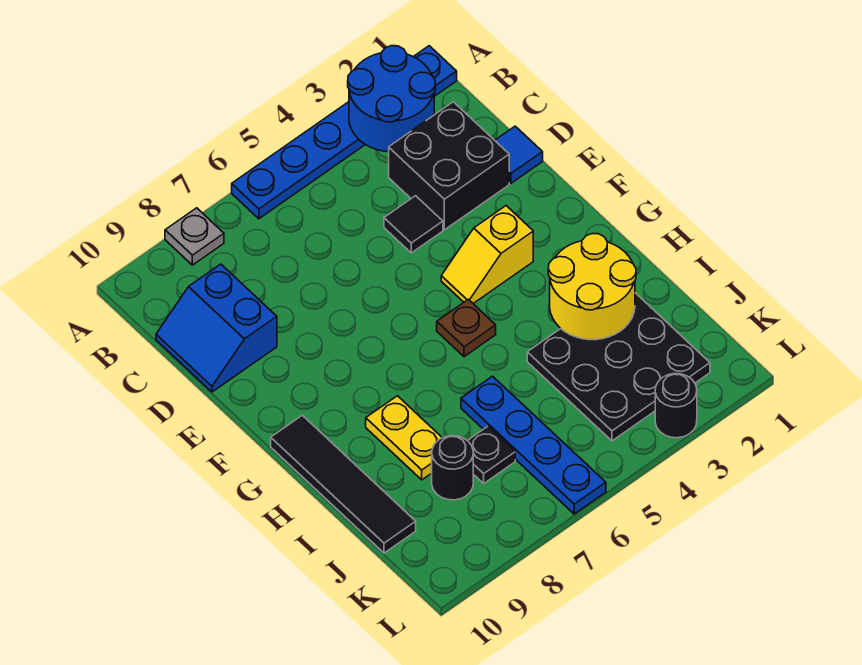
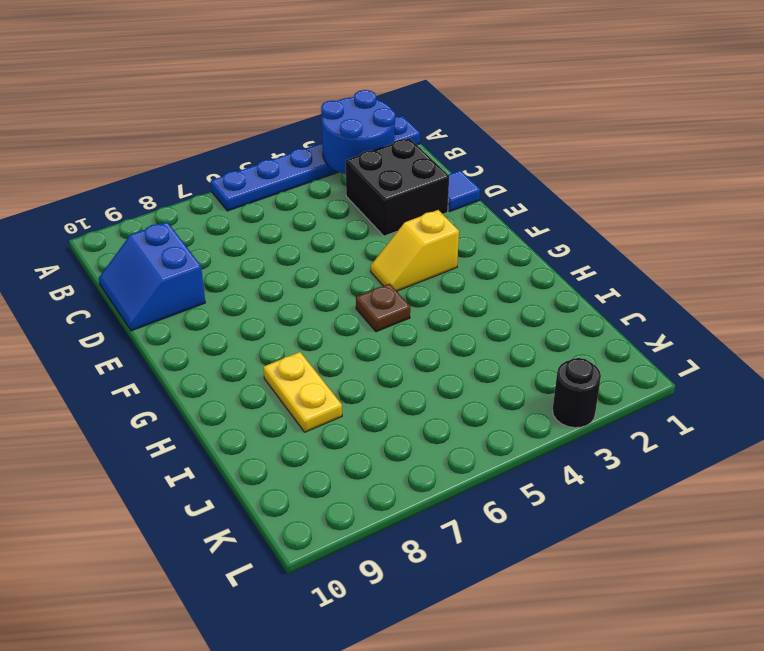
none -> grey plate A8 level 1
none -> black tile D4 level 1
none -> black tile G10:J10 level 1

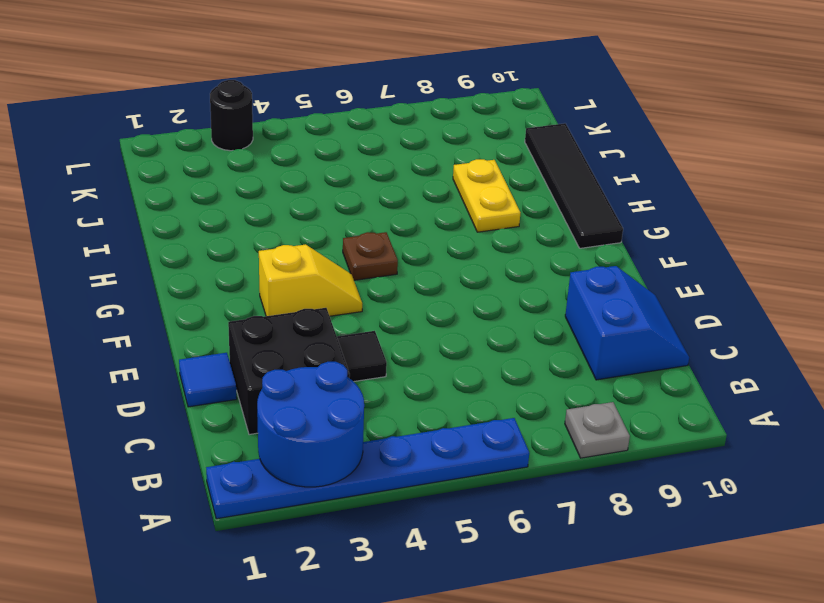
none -> black plate I2:K4 level 1
none -> blue plate I6:L6 level 1
none -> black plate J7 level 1

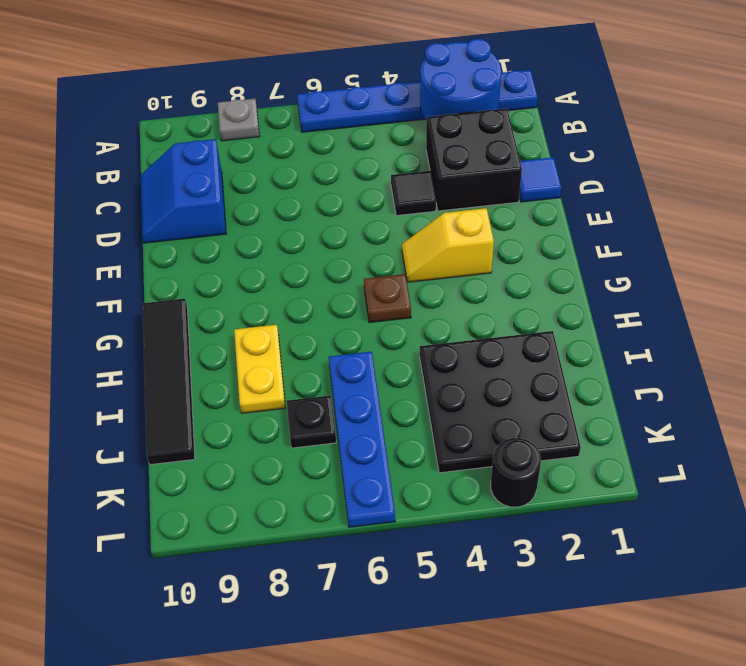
none -> black round brick J8 level 1
none -> yellow round brick H2:I3 level 2

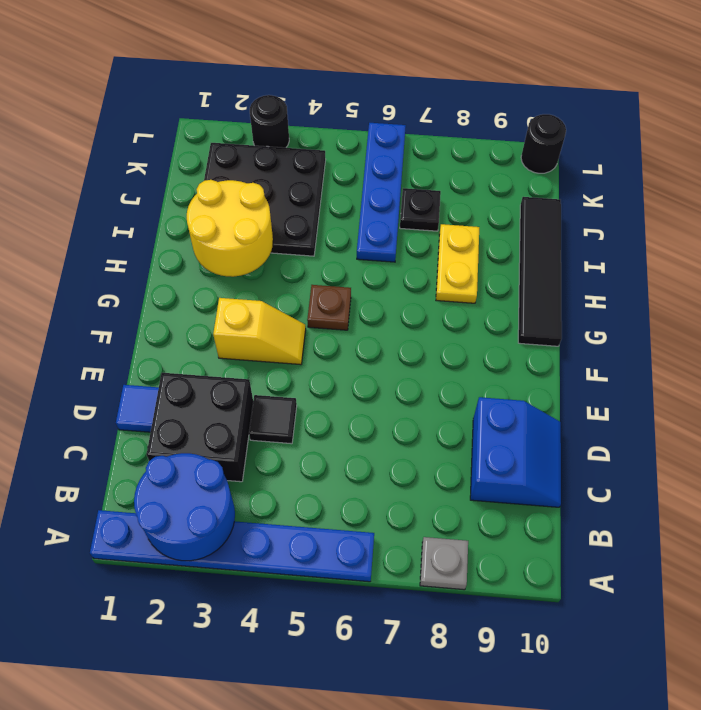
black round brick L10 level 1 -> black round brick J8 level 1

